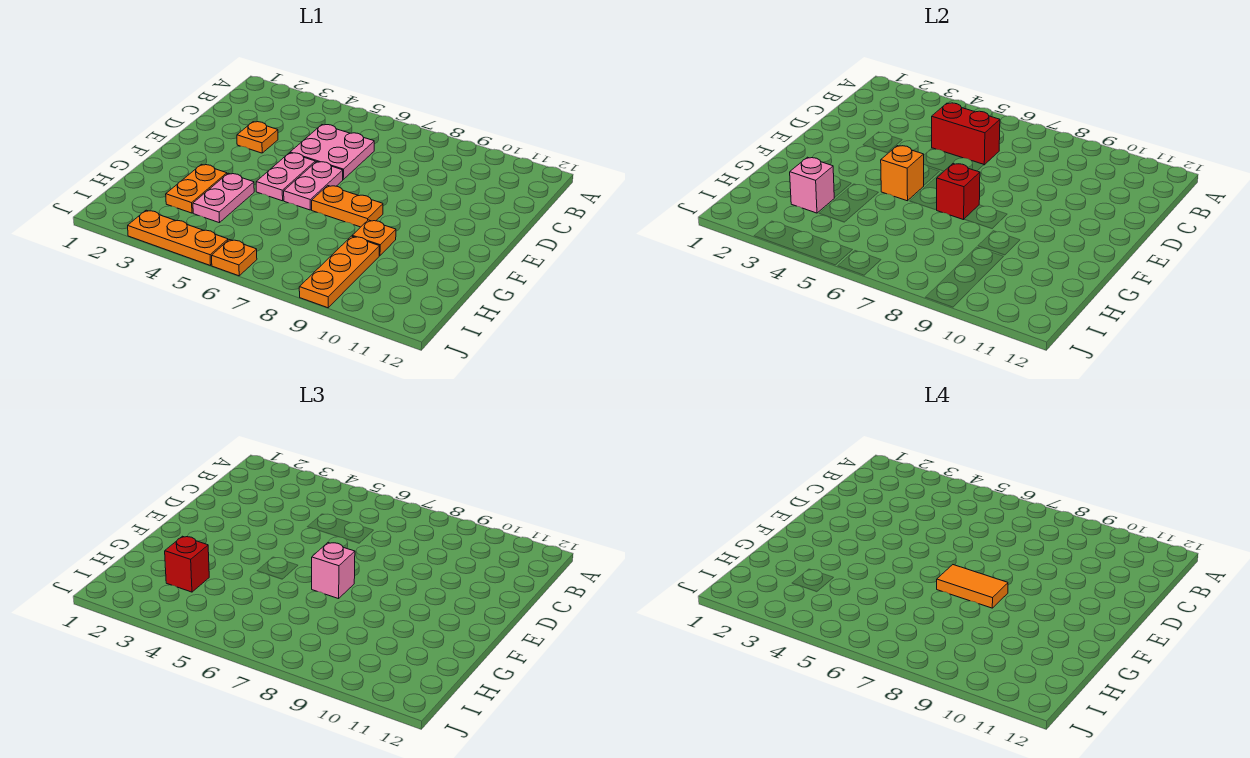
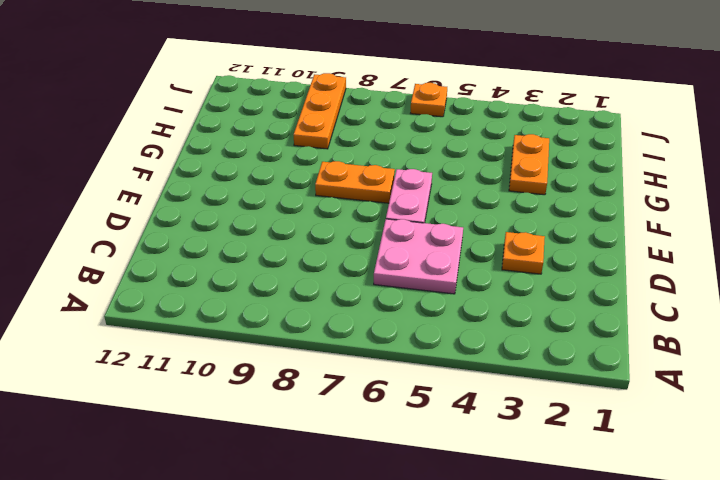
none -> pink plate E5:F5 level 1
none -> pink plate G4:H4 level 1
none -> orange plate G9 level 1

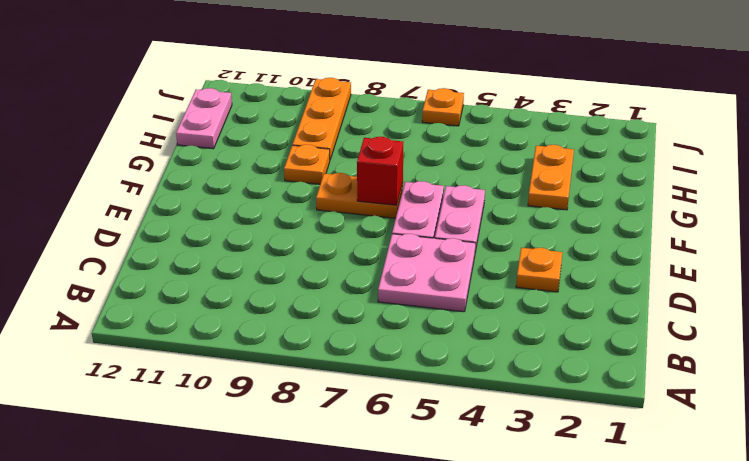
pink plate H12:I12 level 1 -> pink plate G4:H4 level 1
none -> orange plate J3:J5 level 1
none -> red brick C5:C6 level 2
none -> orange brick F5 level 2

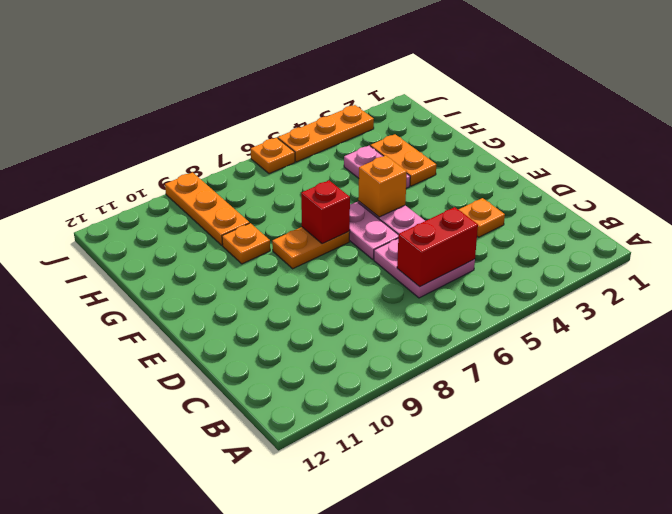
none -> pink brick H3 level 2
none -> pink brick F7 level 3
none -> red brick H3 level 3

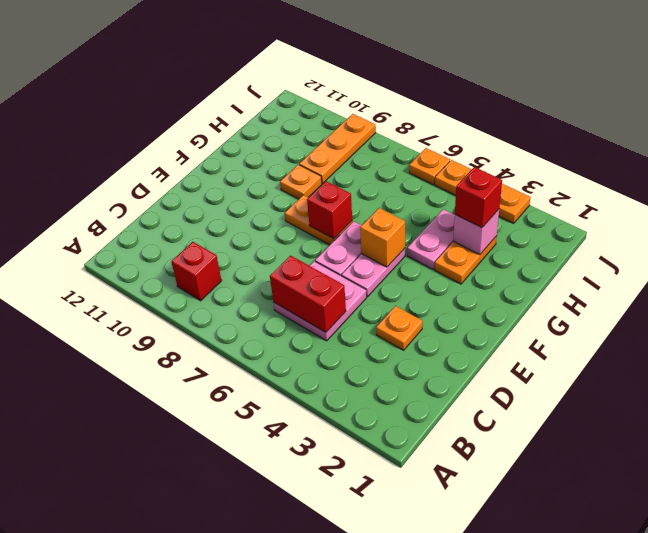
red brick B9 level 1 -> none
none -> pink brick F7 level 3
none -> orange tile F7:F8 level 4

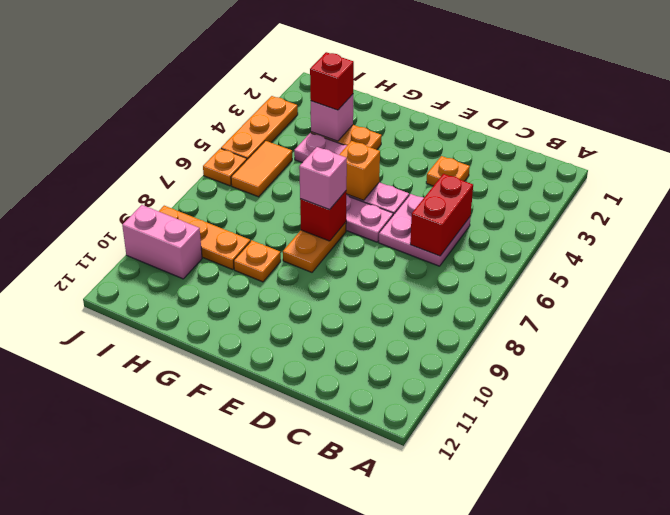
orange tile I5:I6 level 1 -> orange tile F7:F8 level 4
pink brick I10:J10 level 1 -> none

